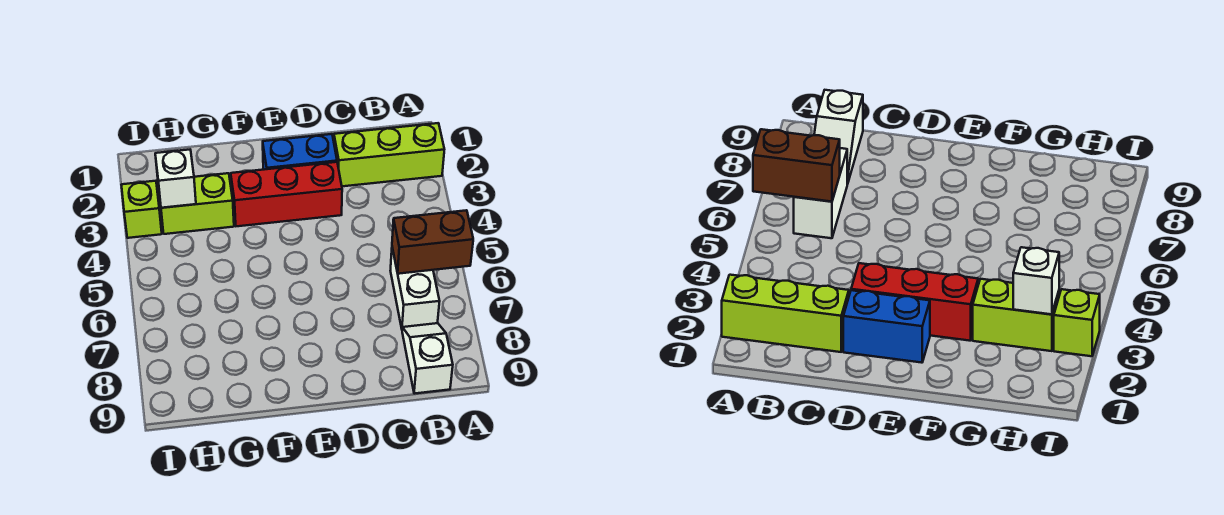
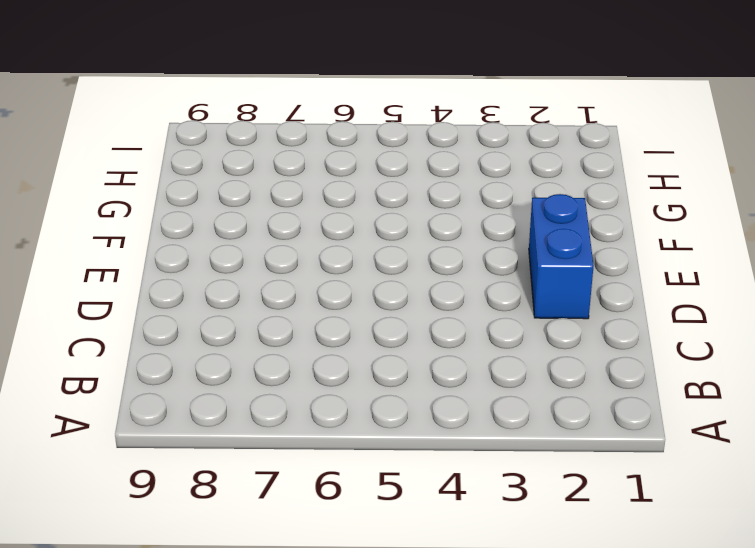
none -> lime brick A2:C2 level 1
none -> white brick B6:B7 level 1

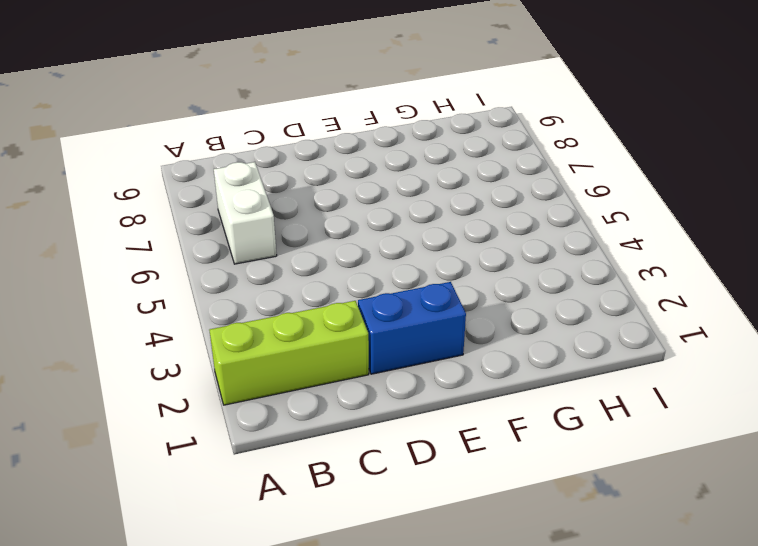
none -> white slope B8:B9 level 1 top 9
none -> red brick D3:F3 level 1

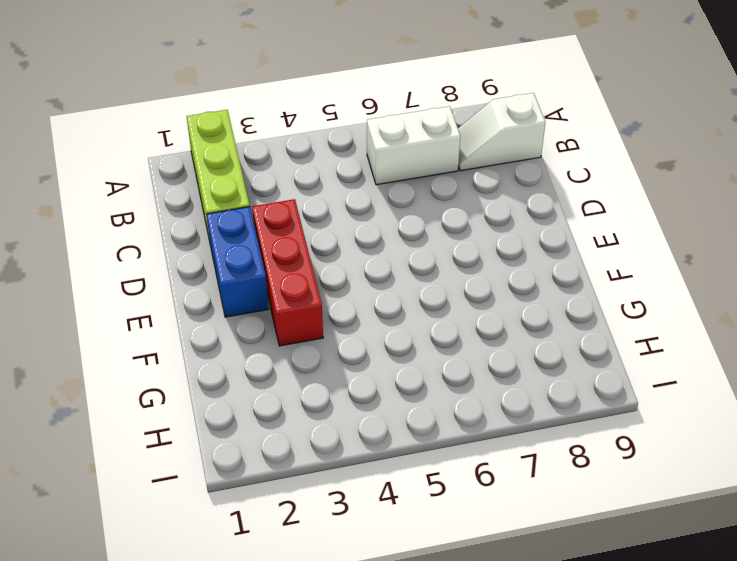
none -> lime brick G3:H3 level 1
none -> lime brick I3 level 1

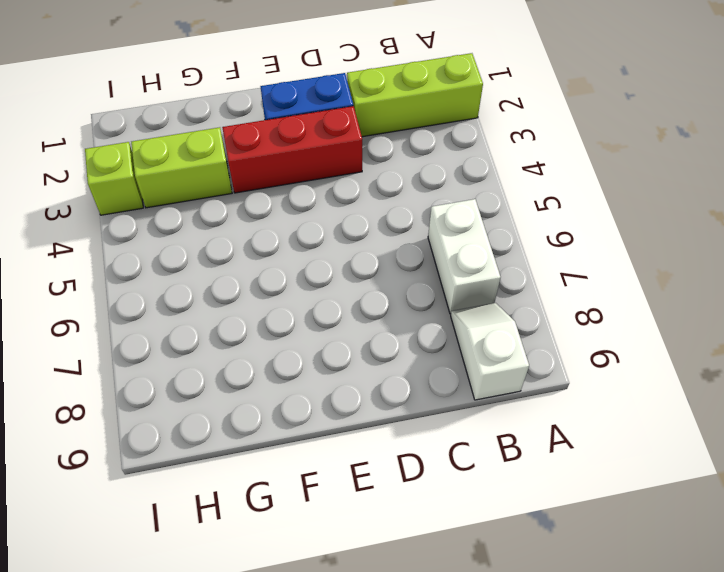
none -> brown brick A6:B6 level 2
none -> white brick H3 level 2

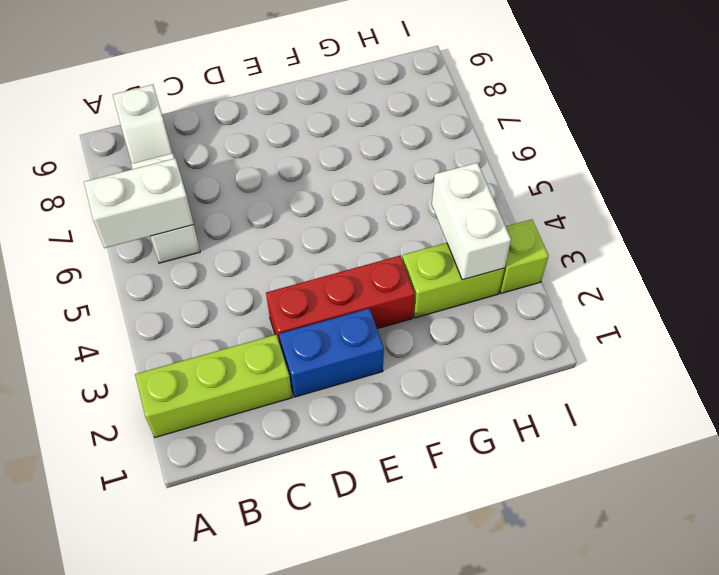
white brick A6:B6 level 2 -> brown brick A6:B6 level 2
white brick H3:H4 level 2 -> white brick H3 level 2

